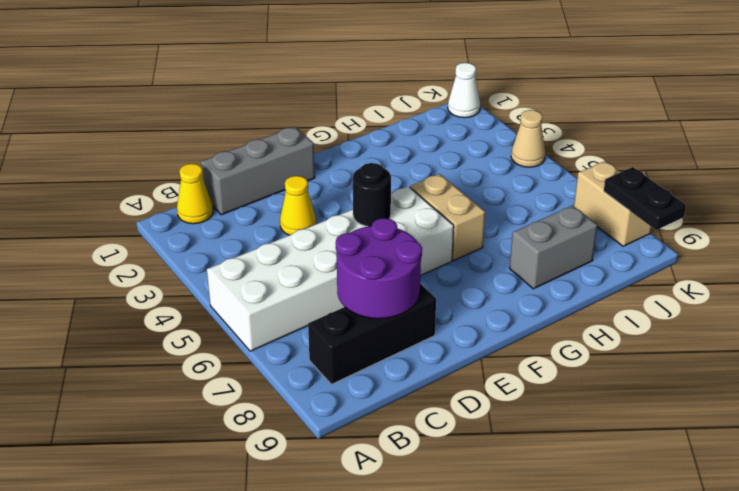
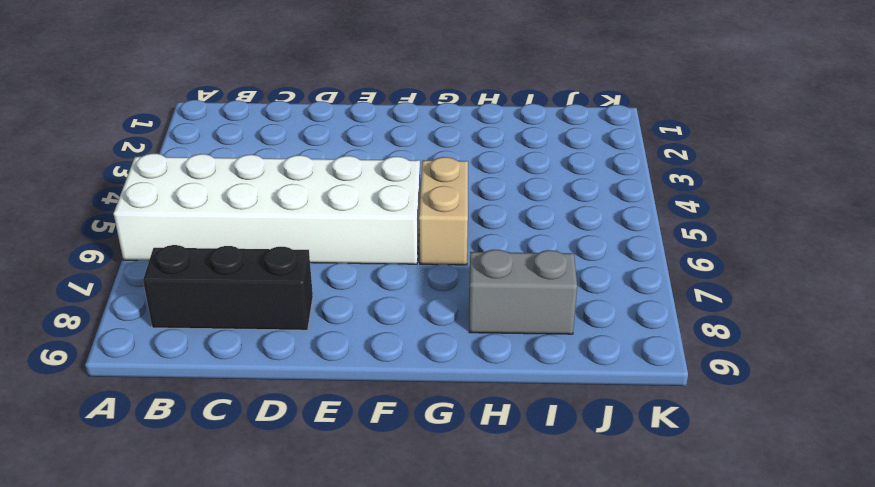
none -> yellow cone B1 level 1
none -> grey brick C1:E1 level 1
none -> yellow cone D3 level 1

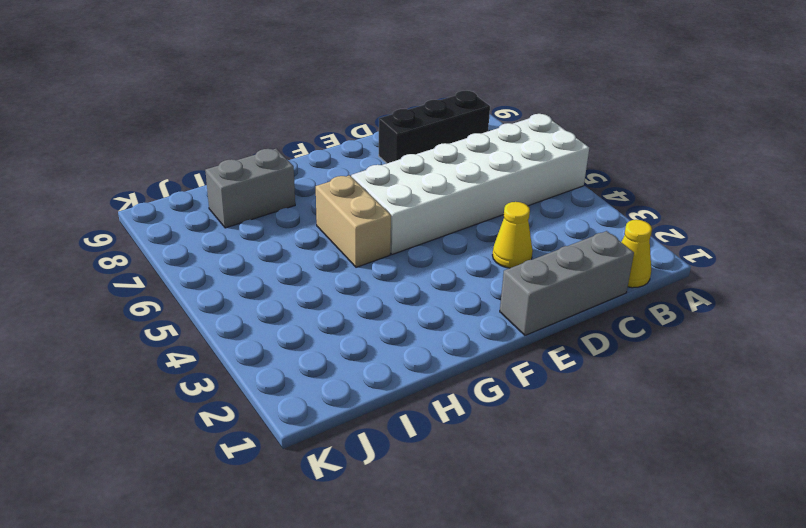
none -> white cone K1 level 1
none -> tan cone K4 level 1
none -> tan brick K7:K8 level 1

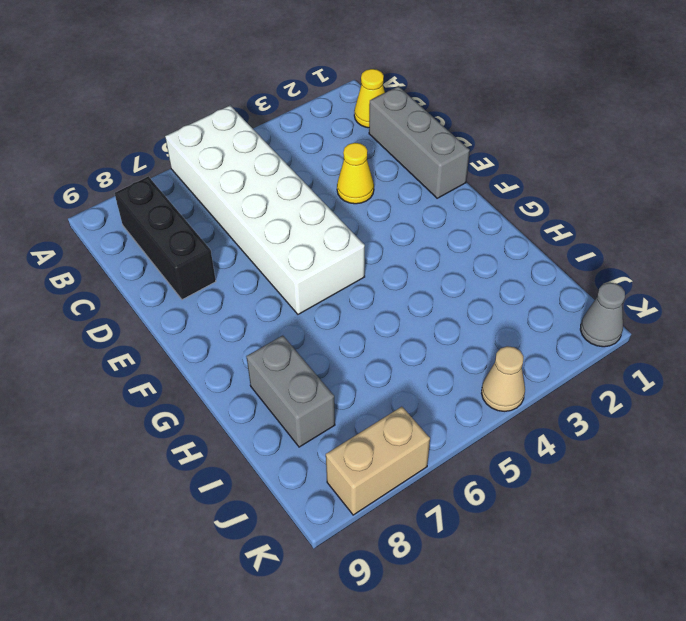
grey cone K1 level 1 -> white cone K1 level 1
none -> tan brick G5:G6 level 1
none -> purple round brick C7:D8 level 2
none -> black round brick E5 level 2

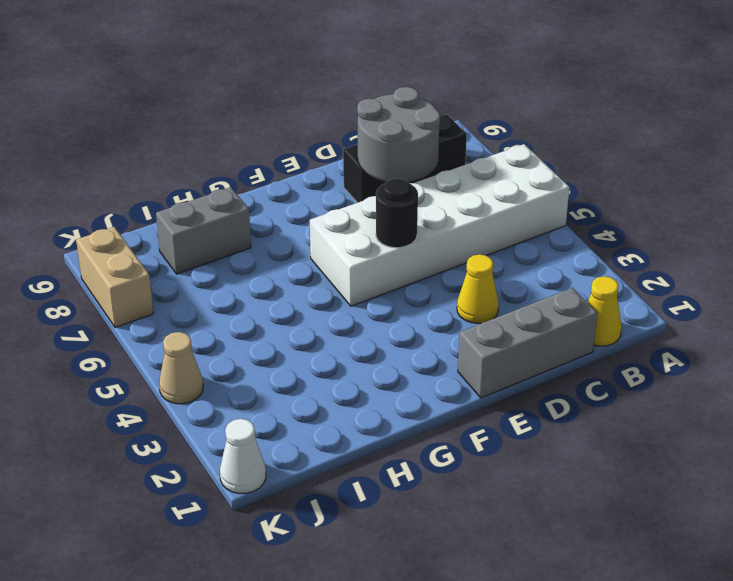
grey round brick C7:D8 level 2 -> purple round brick C7:D8 level 2
none -> tan brick G5:G6 level 1
none -> black plate K8:K9 level 2

